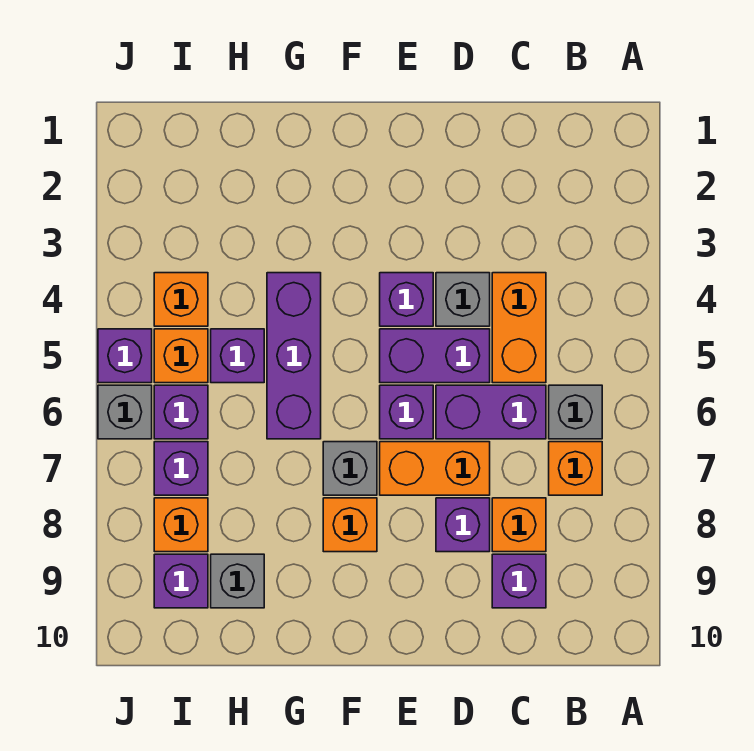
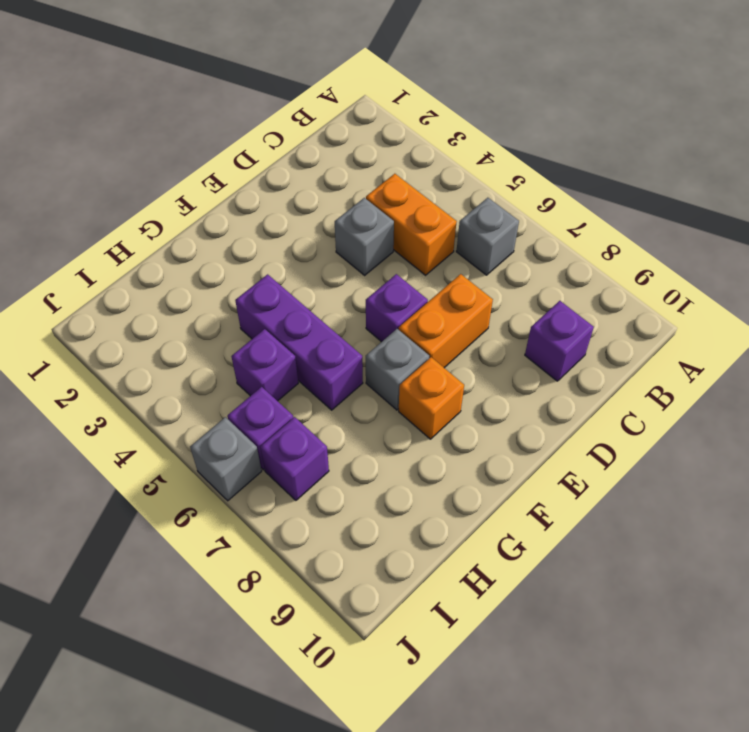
none -> orange brick B7 level 1
none -> purple brick C6:D6 level 1
none -> orange brick C8 level 1

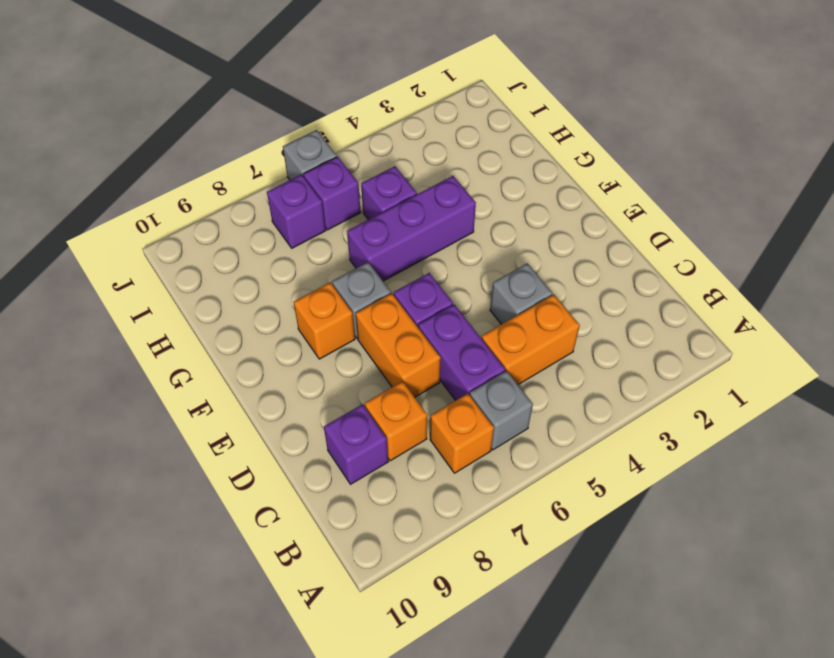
none -> purple brick D5:E5 level 1
none -> purple brick D8 level 1
none -> purple brick E4 level 1

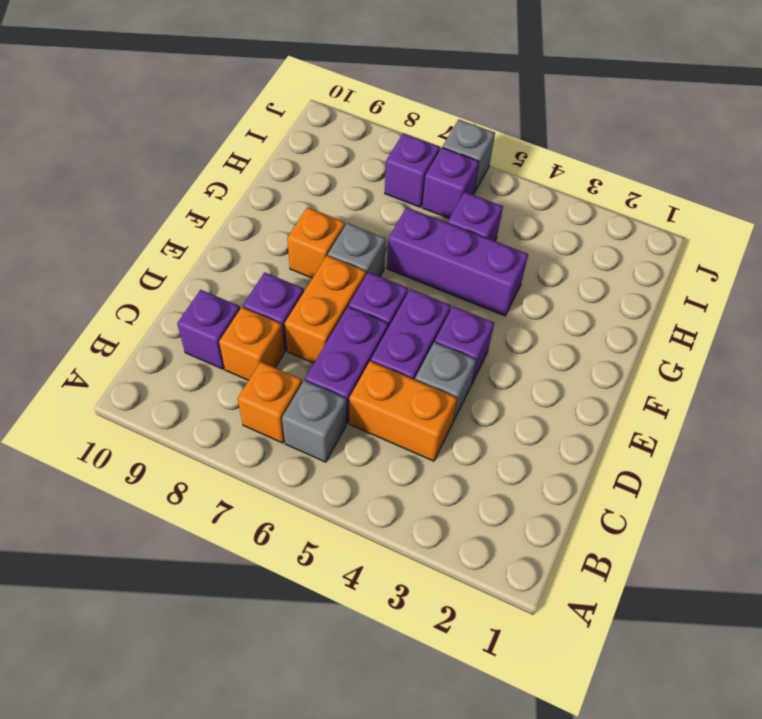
none -> grey brick H9 level 1
none -> orange brick I4 level 1
none -> orange brick I5 level 1

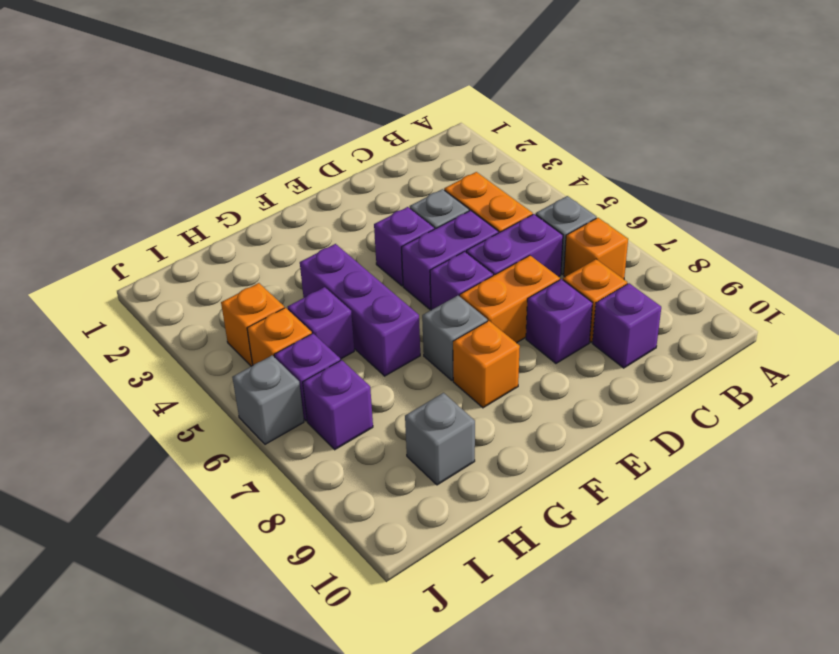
none -> orange brick I8 level 1
none -> purple brick I9 level 1
none -> purple brick J5 level 1

